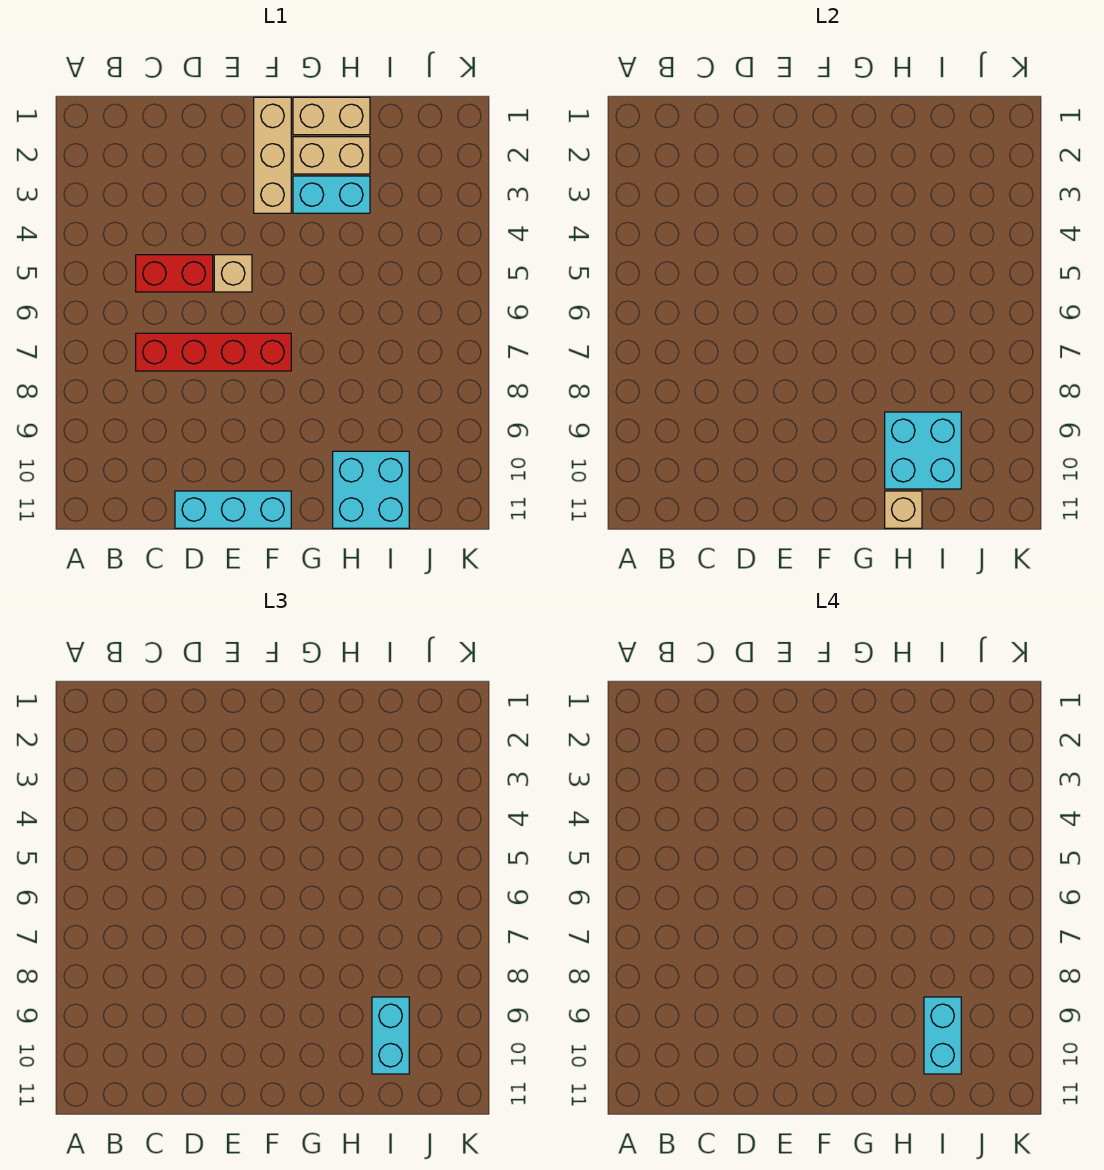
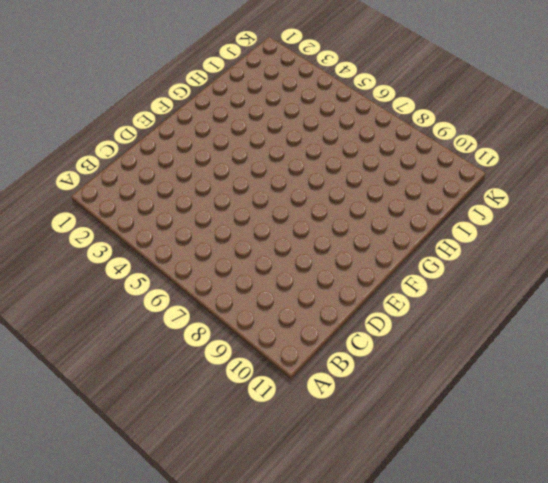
none -> red brick C5:D5 level 1
none -> red brick C7:F7 level 1
none -> cyan brick D11:F11 level 1

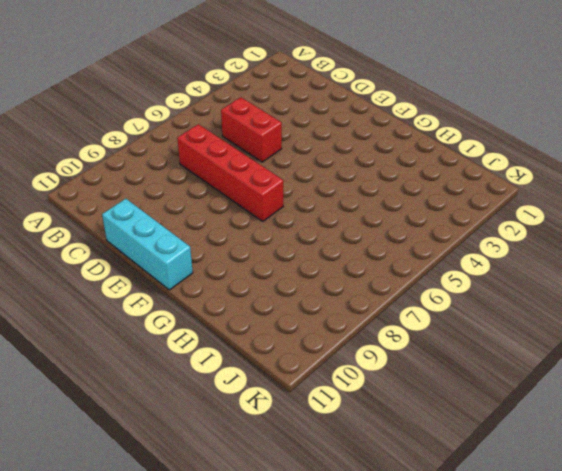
none -> tan brick E5 level 1
none -> tan brick F1:F3 level 1
none -> tan brick G1:H1 level 1

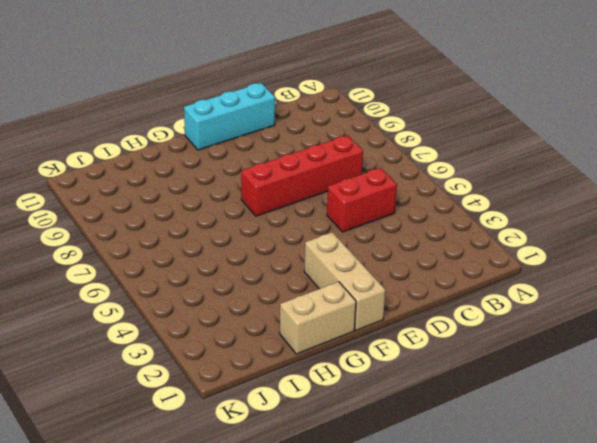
none -> tan brick E5 level 1
none -> tan brick G2:H2 level 1
none -> cyan brick G3:H3 level 1

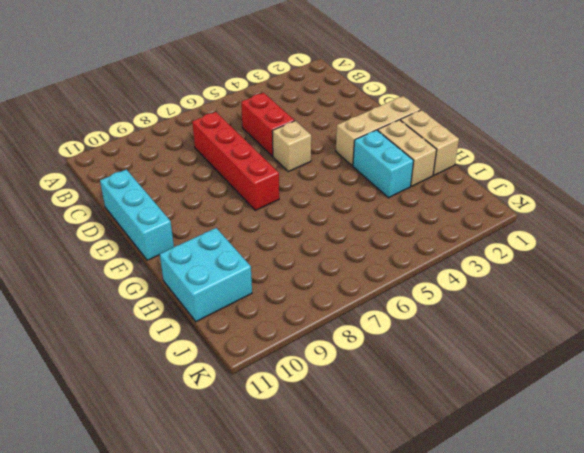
none -> cyan brick H9:I10 level 2
none -> tan brick H11 level 2
none -> cyan brick I9:I10 level 3

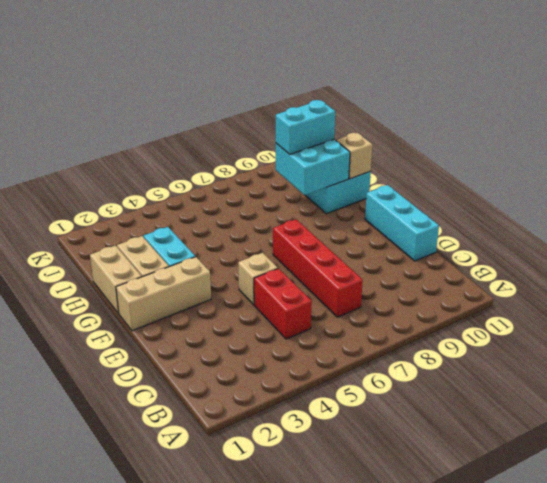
none -> cyan brick I9:I10 level 4

